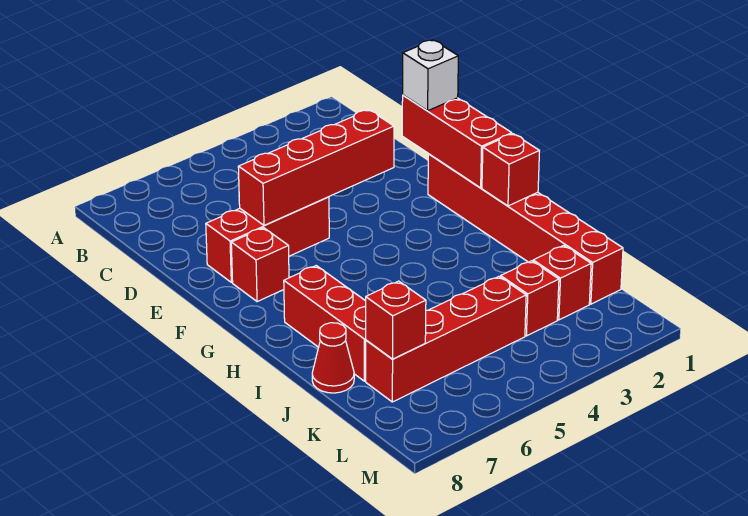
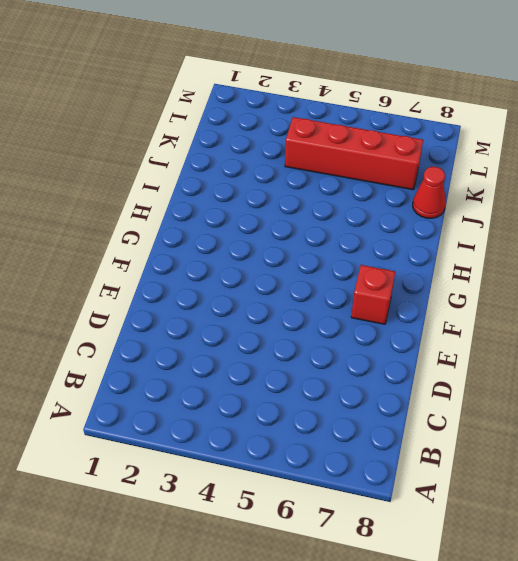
none -> red brick E5:E7 level 1
none -> red brick F1:K1 level 1
none -> red brick H7:J7 level 1

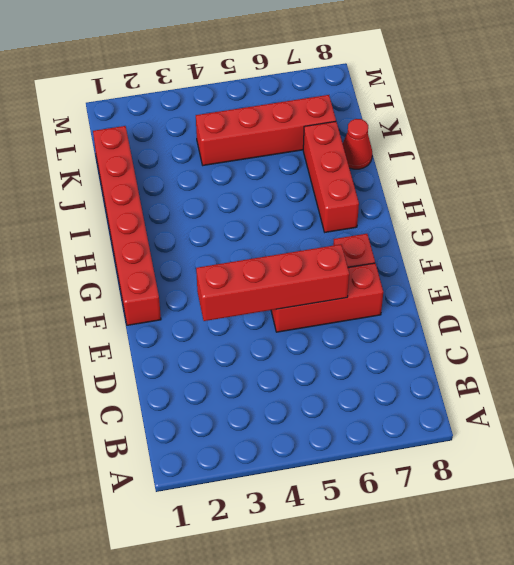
none -> red brick K2 level 1
none -> red brick K3 level 1
none -> red brick E1:G1 level 2

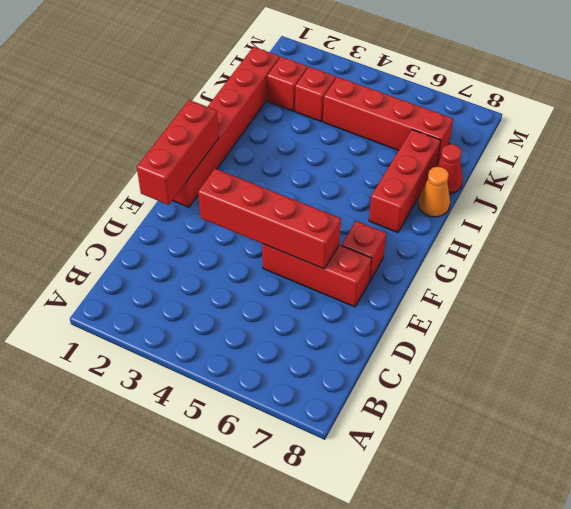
orange cone I8 level 1 -> none
none -> red brick H1 level 2
none -> red brick K7 level 2
none -> white brick E1 level 3

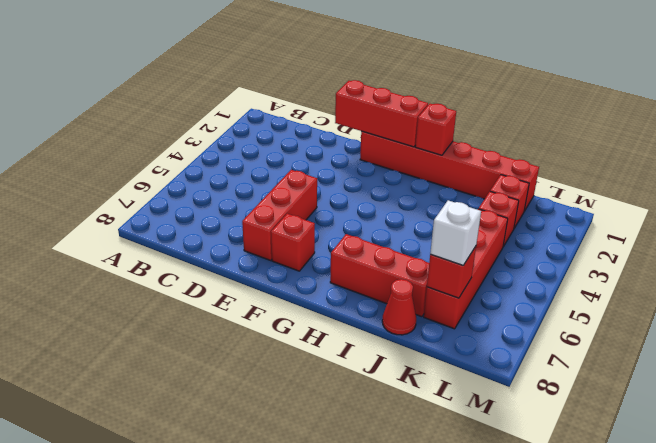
white brick K7 level 3 -> white brick E1 level 3
none -> red brick E3:E6 level 2

